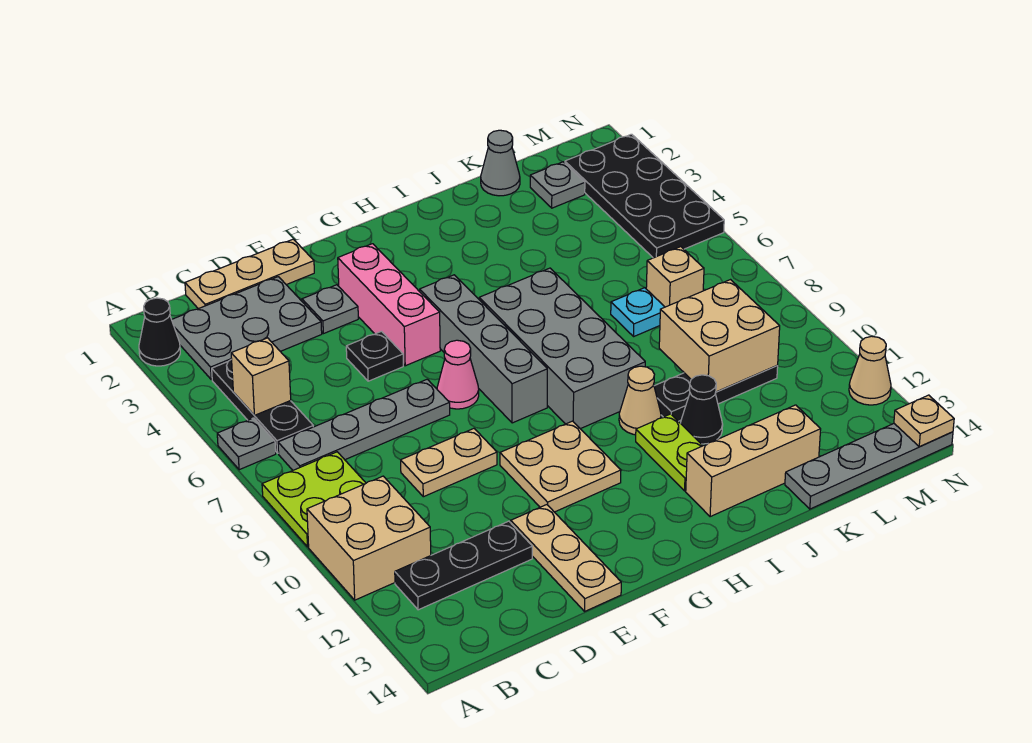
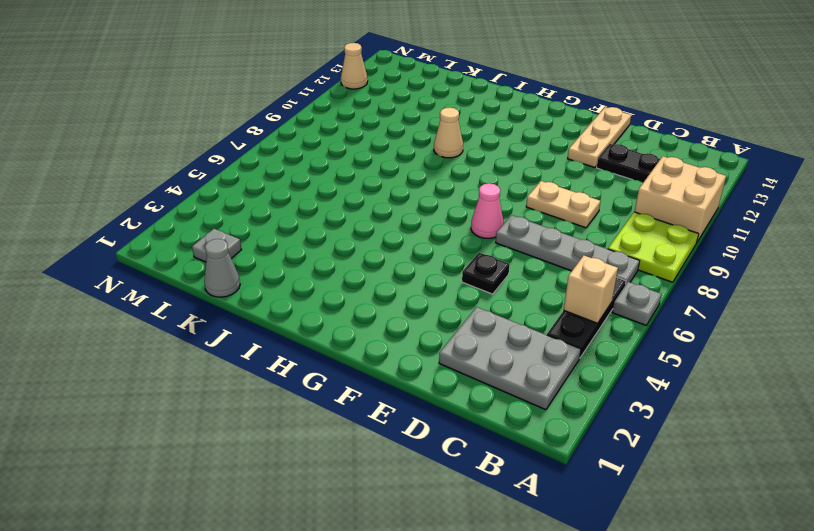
none -> black cone A2 level 1
none -> tan plate C1:E1 level 1
none -> grey plate E3 level 1
none -> pink brick F3:F5 level 1

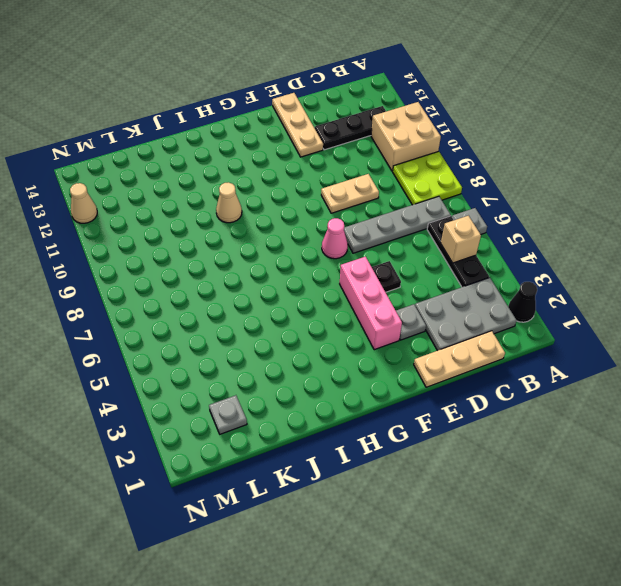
none -> tan plate F10:G11 level 1
none -> grey brick G5:G8 level 1
none -> grey brick H6:I9 level 1
none -> lime plate I11:I12 level 1

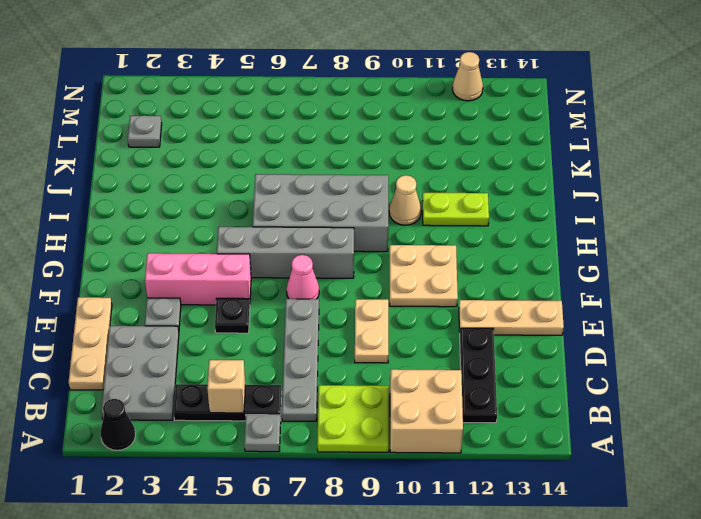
none -> tan brick I13:K13 level 1
none -> black plate J10:L10 level 1
none -> black cone J11 level 1
none -> grey cone K1 level 1

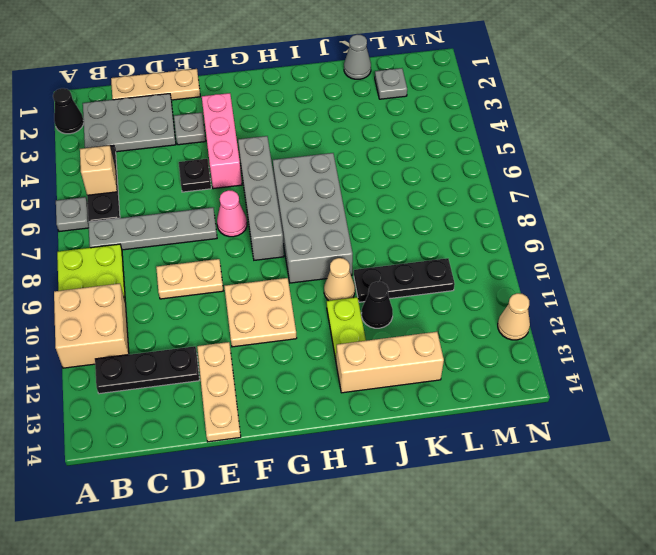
none -> cyan plate K7 level 1
none -> grey plate K14:N14 level 1
none -> tan brick L7 level 1
none -> black plate M2:N5 level 1

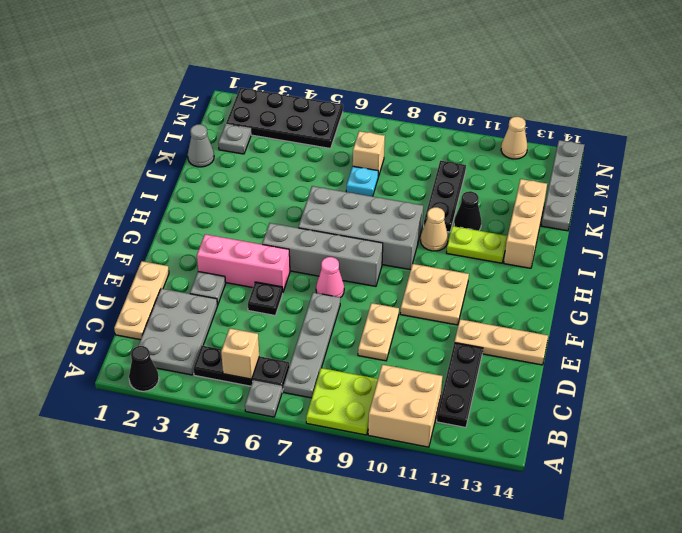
none -> tan brick K9:L10 level 2
none -> tan plate N14 level 2

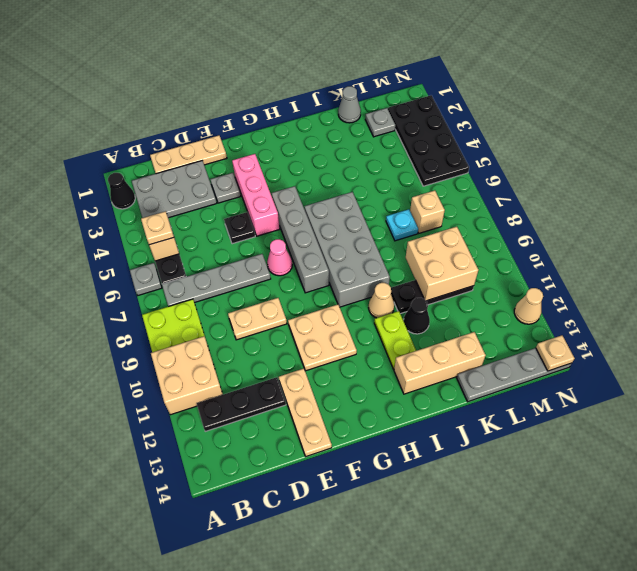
tan plate B5 level 3 -> none

